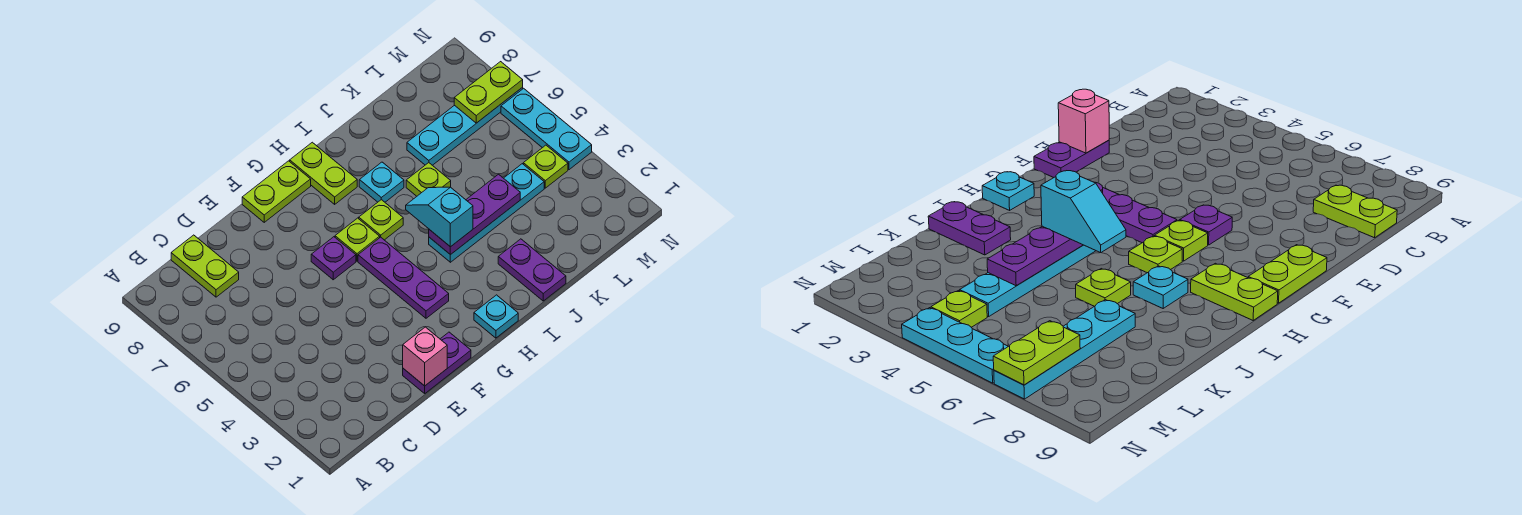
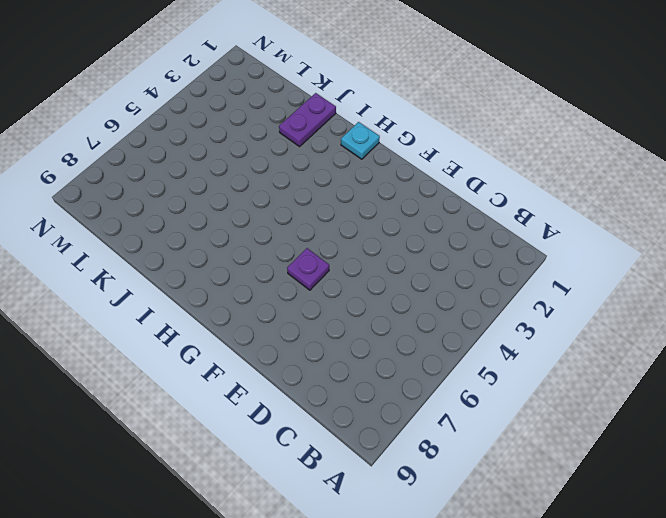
none -> lime plate C8:C9 level 1
none -> purple plate E1:F1 level 1
none -> lime plate F9:G9 level 1

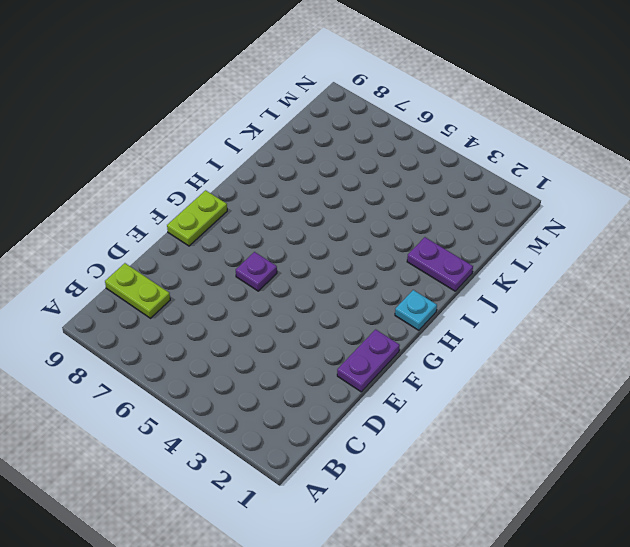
none -> purple plate G3:G5 level 1
none -> lime plate G6 level 1
none -> lime plate H6 level 1

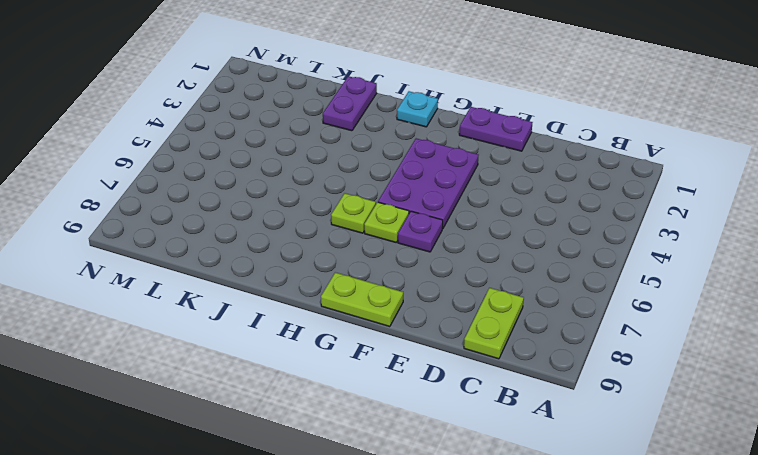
purple plate F3:G5 level 1 -> purple plate G3:G5 level 1
none -> lime plate H8:H9 level 1
none -> cyan plate I4:L4 level 1
none -> cyan plate I7 level 1

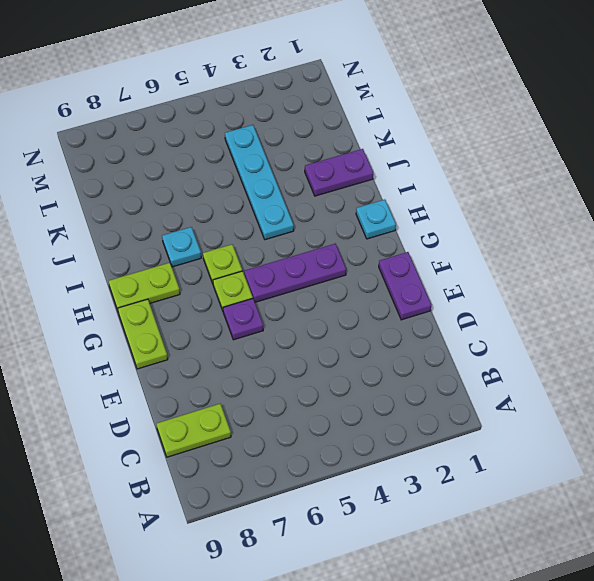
none -> lime plate J6 level 1
none -> cyan plate K7:N7 level 1
none -> lime plate M4 level 1

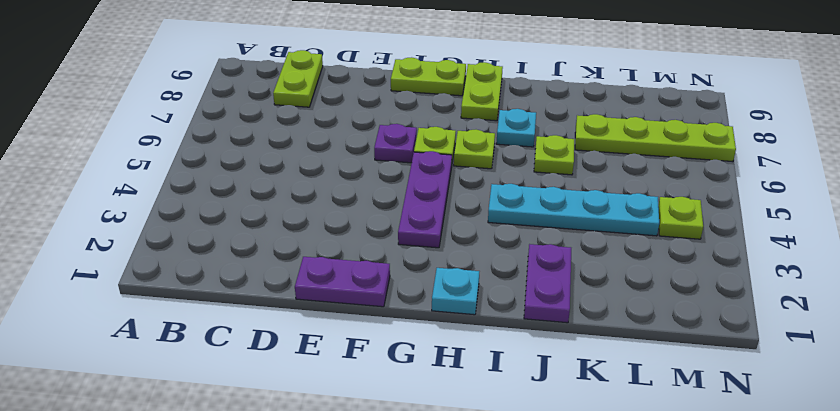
lime plate K7:N7 level 1 -> cyan plate K7:N7 level 1
none -> cyan plate N4:N6 level 1
none -> pink brick E1 level 2
none -> purple plate I4:K4 level 2

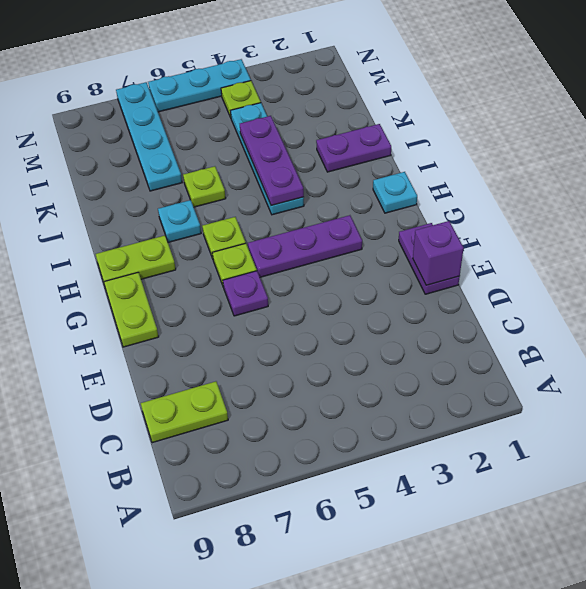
purple brick E1 level 2 -> pink brick E1 level 2
none -> lime plate M7:N7 level 2
none -> cyan slope I4:I5 level 3 top 4

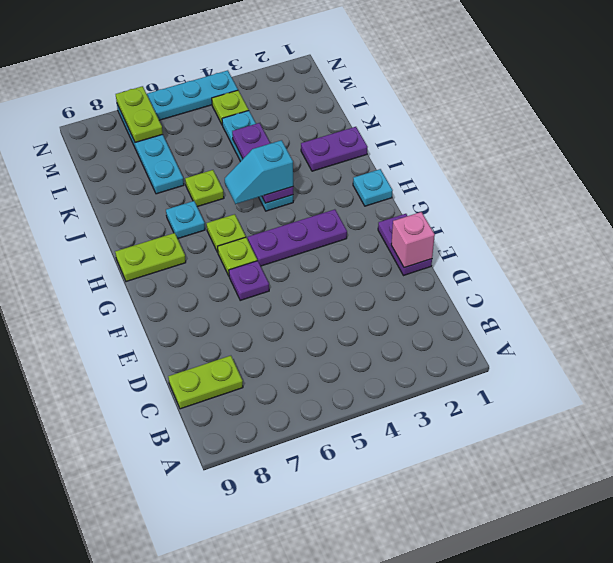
none -> lime plate F9:G9 level 1

